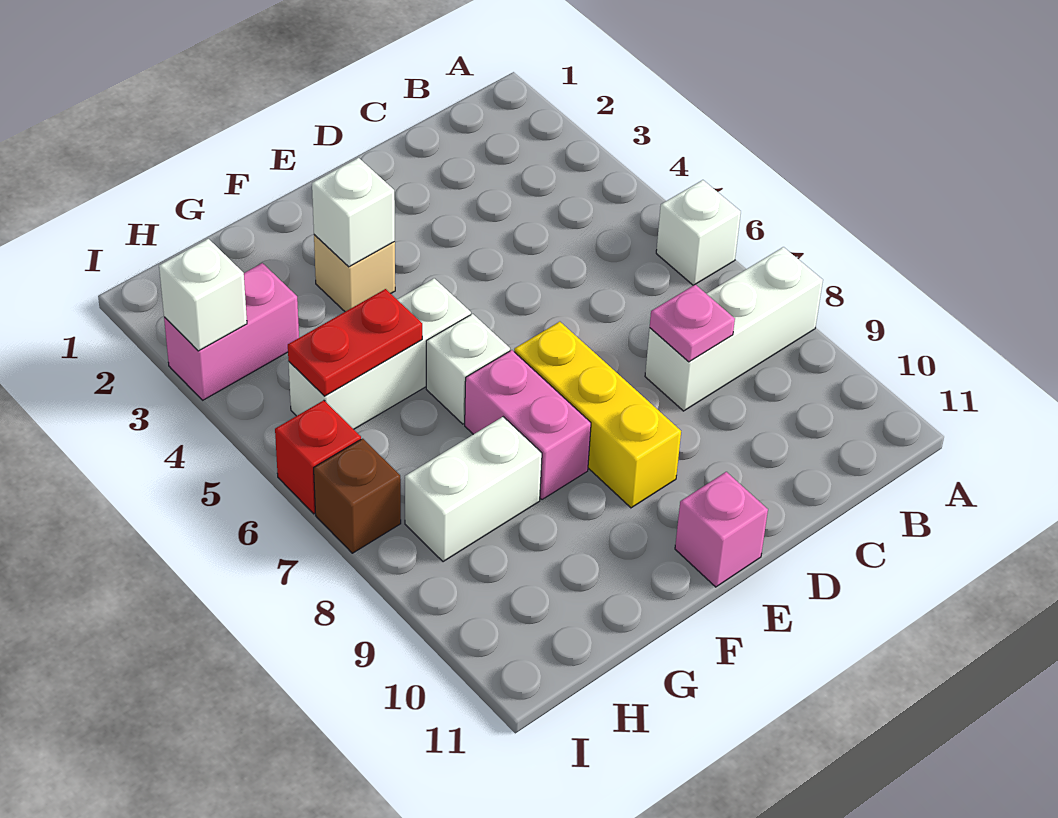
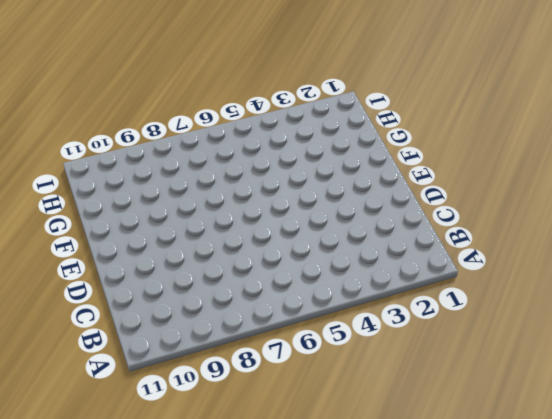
none -> white brick A6 level 1
none -> white brick A8:C8 level 1
none -> yellow brick E7:E9 level 1

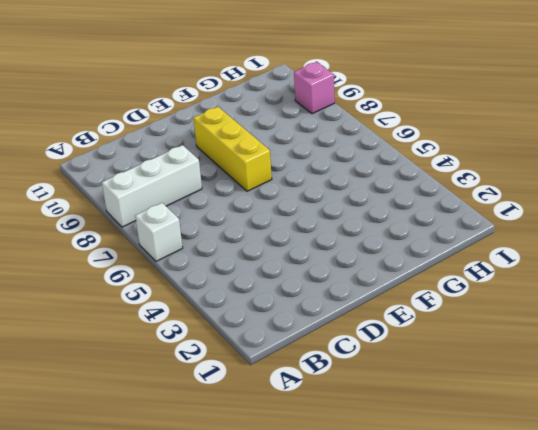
pink brick I9 level 1 -> pink brick E11 level 1
none -> tan brick F3 level 1
none -> white brick F5:H5 level 1
none -> white brick F6 level 1

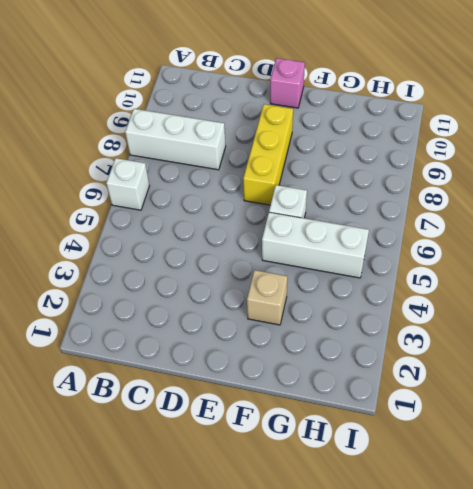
none -> pink brick F7:F8 level 1
none -> white brick G8:H8 level 1
none -> pink brick H3:I3 level 1

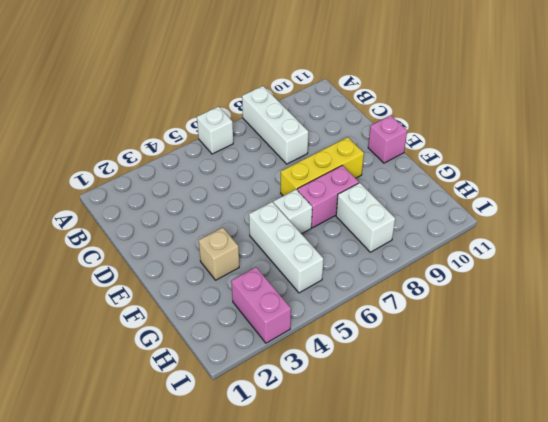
none -> red brick I6 level 1
none -> brown brick I7 level 1
none -> pink plate C8 level 2

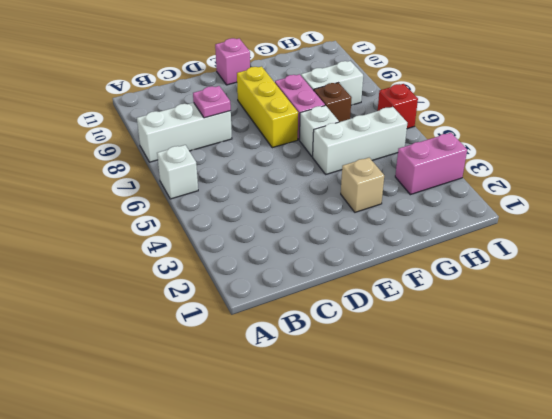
brown brick G7 level 1 -> brown brick I7 level 1
none -> white brick F3 level 2
none -> red plate G5:H5 level 2
none -> white brick I3 level 2

